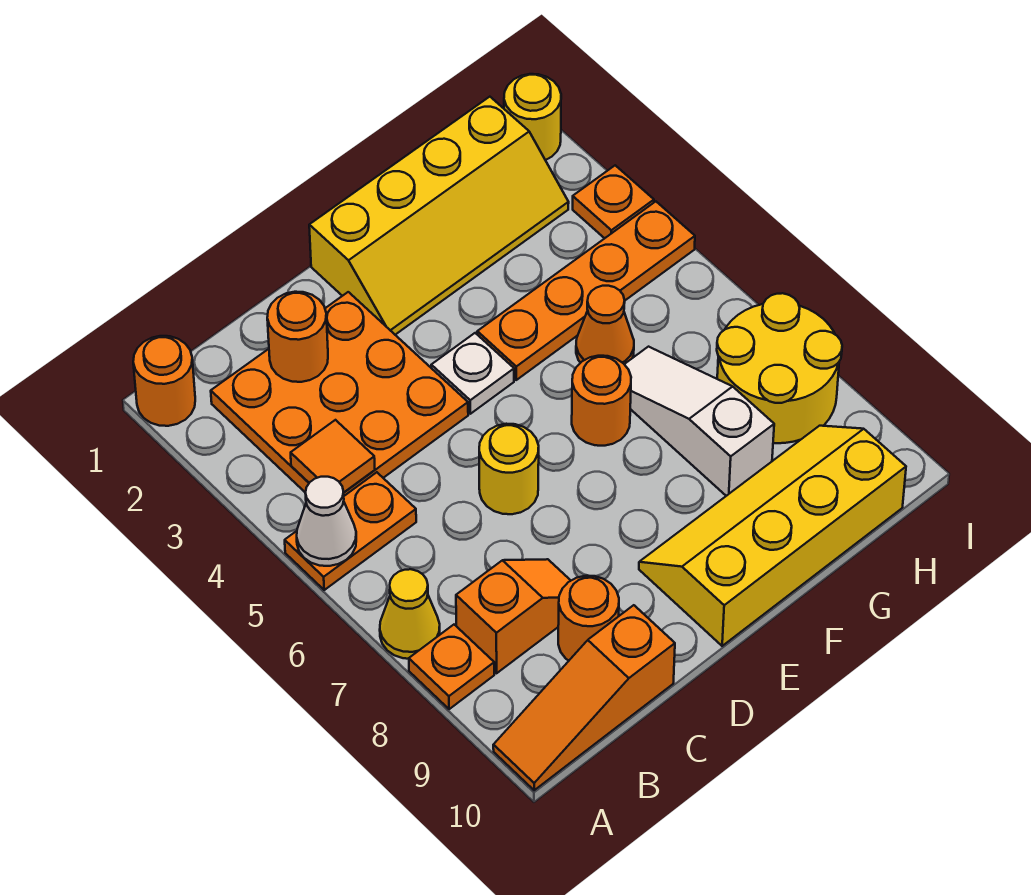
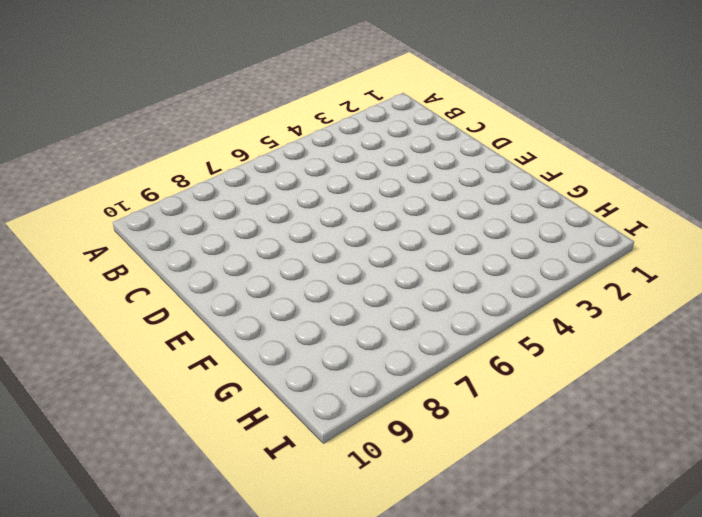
none -> orange round brick A1 level 1
none -> orange plate A5:B5 level 1
none -> yellow cone A7 level 1

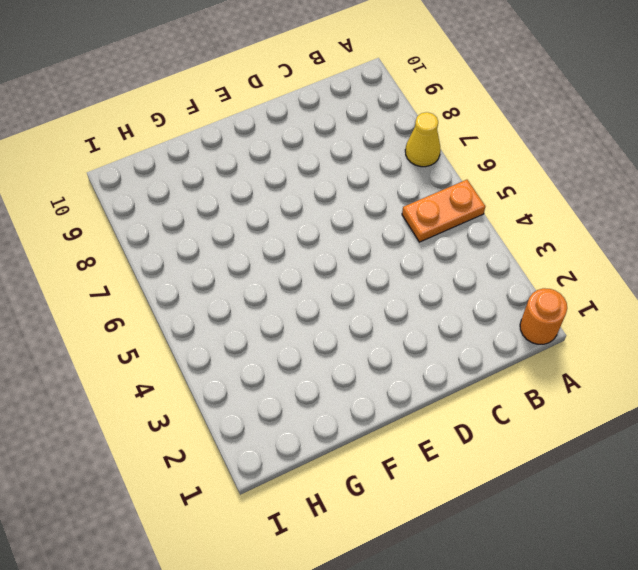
none -> orange plate A8 level 1
none -> orange slope A10:C10 level 1 top C
none -> orange plate B2:D4 level 1

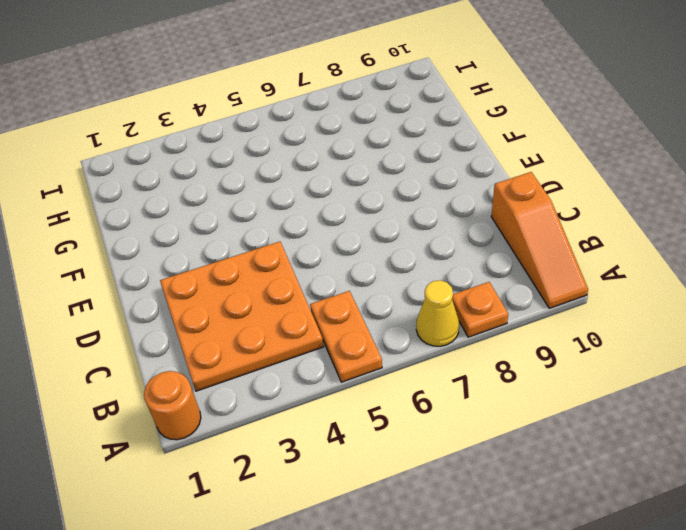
none -> orange slope B8:C8 level 1 top B
none -> orange round brick C9 level 1
none -> yellow round brick D6 level 1

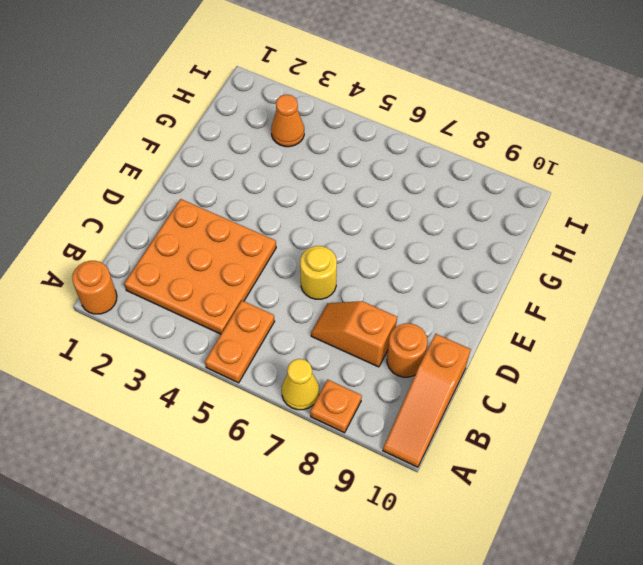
orange slope C7:C8 level 1 top 8 -> orange slope B8:C8 level 1 top B
orange cone H3 level 1 -> orange cone G5 level 1
none -> yellow slope E1:H2 level 1 top 1
none -> white plate E4 level 1
none -> yellow slope E9:H10 level 1 top 10

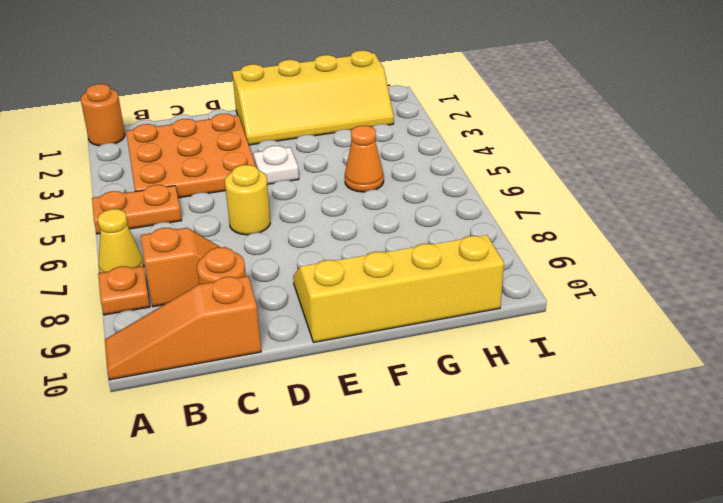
none -> orange plate F4:I4 level 1
none -> orange round brick F6 level 1
none -> white slope G6:G8 level 1 top 8

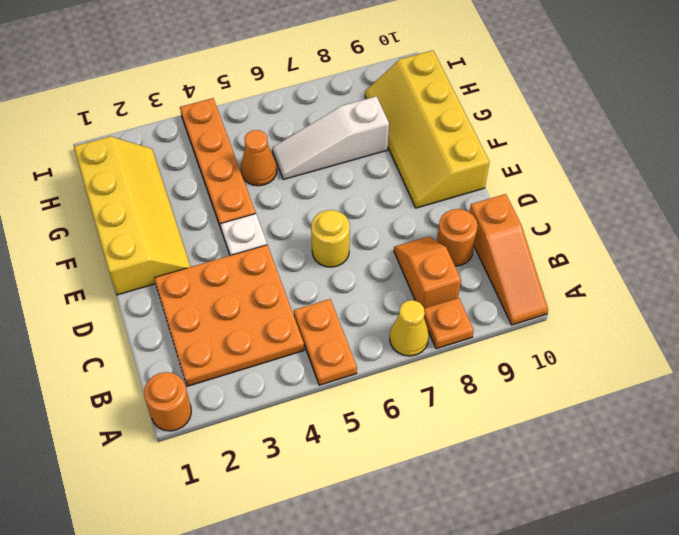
none -> orange round brick F6 level 1
none -> yellow round brick H7:I8 level 1
none -> yellow round brick I1 level 1

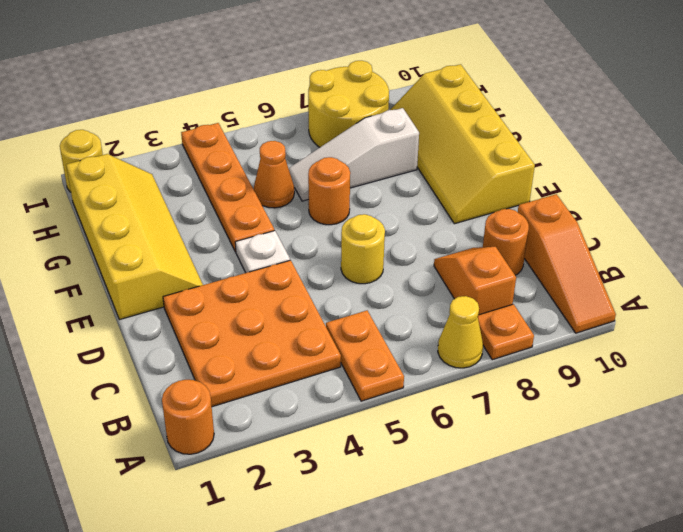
none -> orange plate I3 level 1
none -> white cone A5 level 2
none -> orange tile B4 level 2

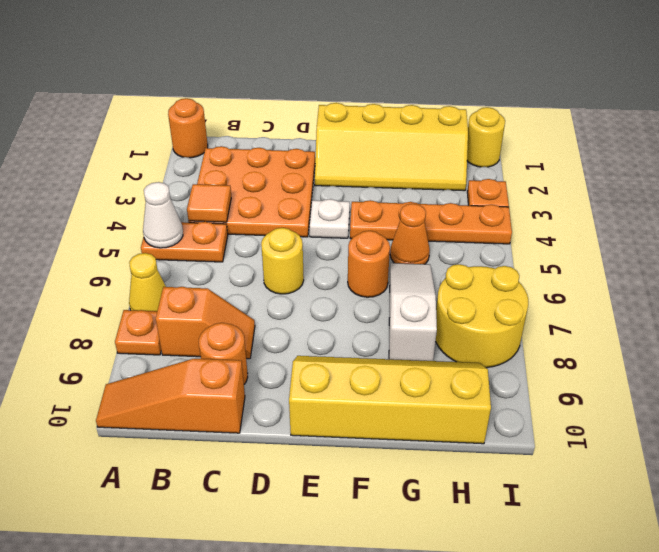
none -> orange round brick C2 level 2

